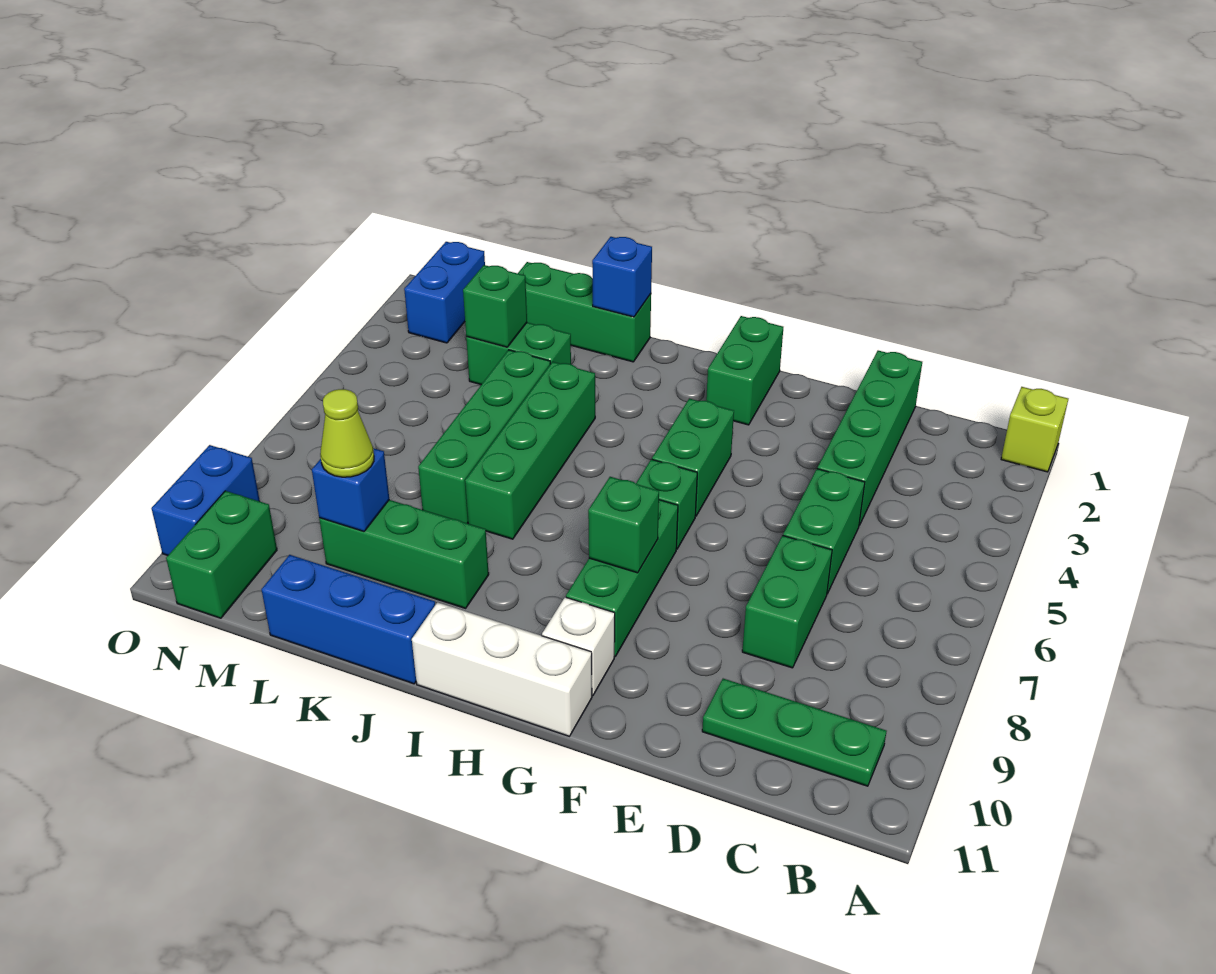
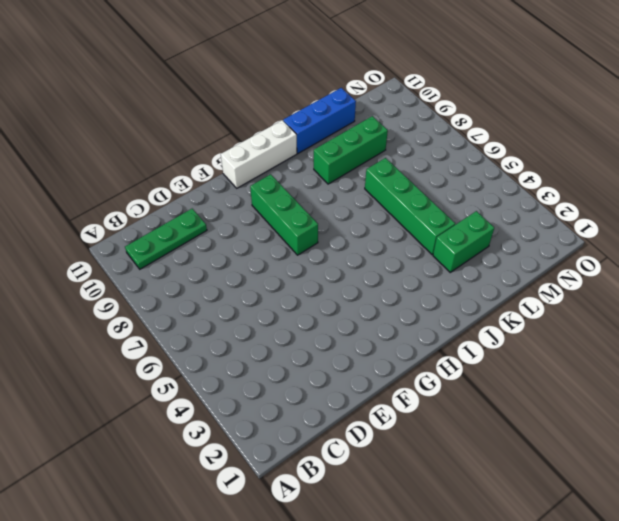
none -> lime brick A1 level 1
none -> green brick D1:D4 level 1
none -> green brick D5:D6 level 1

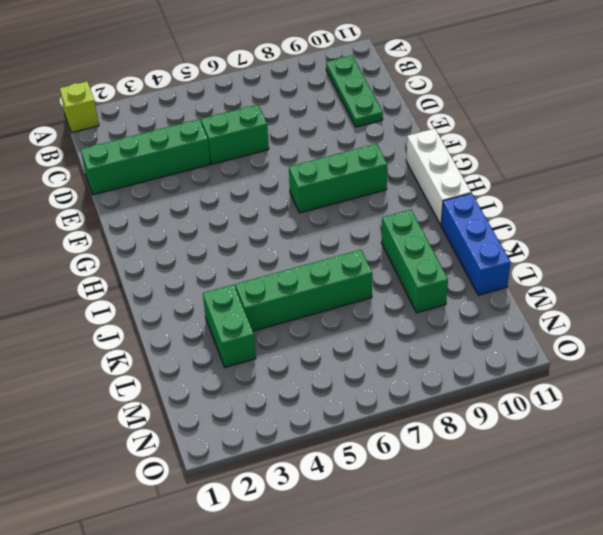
none -> green brick D7:D8 level 1
none -> green brick G1:G2 level 1
none -> green brick G4:G5 level 1

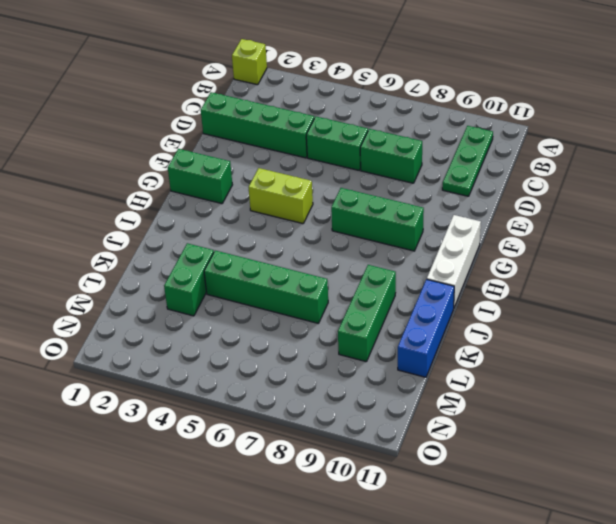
lime brick G4:G5 level 1 -> green brick G4:G5 level 1
none -> green brick G6 level 1
none -> white brick G10 level 1
none -> green brick J1:L1 level 1

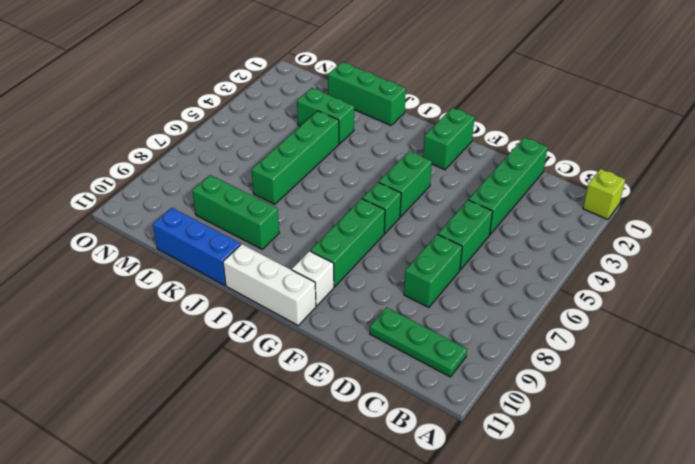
none -> green brick J4:J7 level 1
none -> blue brick N1:N2 level 1
none -> green brick N10:N11 level 1

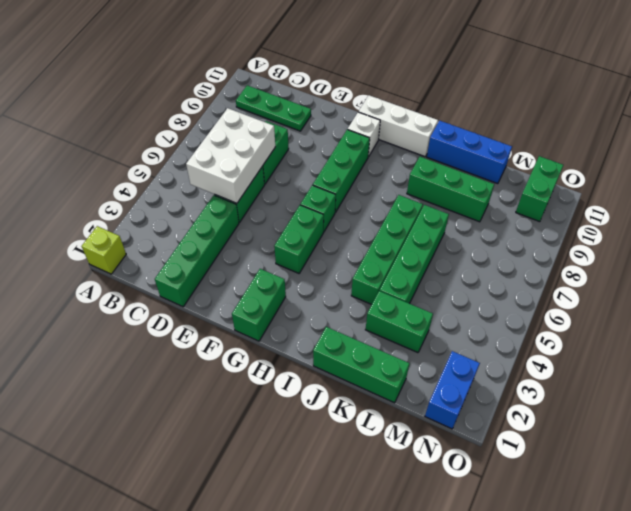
white brick C5:D7 level 2 -> none
none -> blue brick O9:O10 level 1
none -> green brick G8 level 2
none -> blue brick J1 level 2

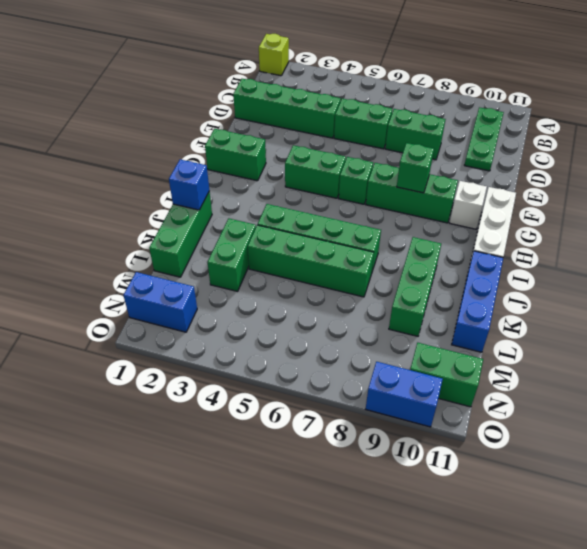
none -> green brick L3 level 2
none -> blue brick L9 level 2
none -> lime cone L9 level 3

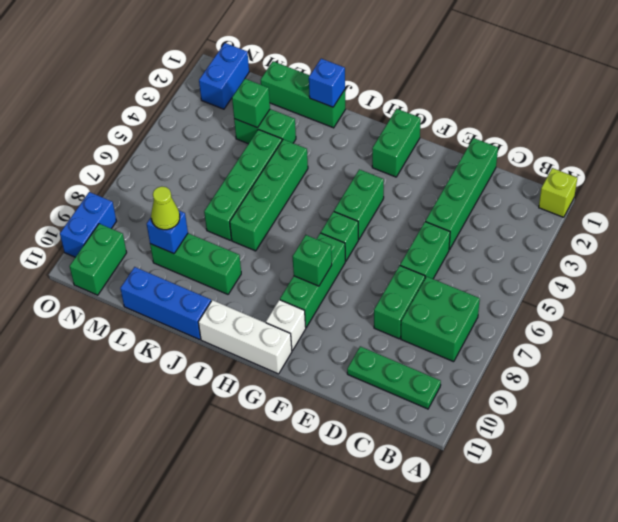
green brick B7:C8 level 1 -> none

